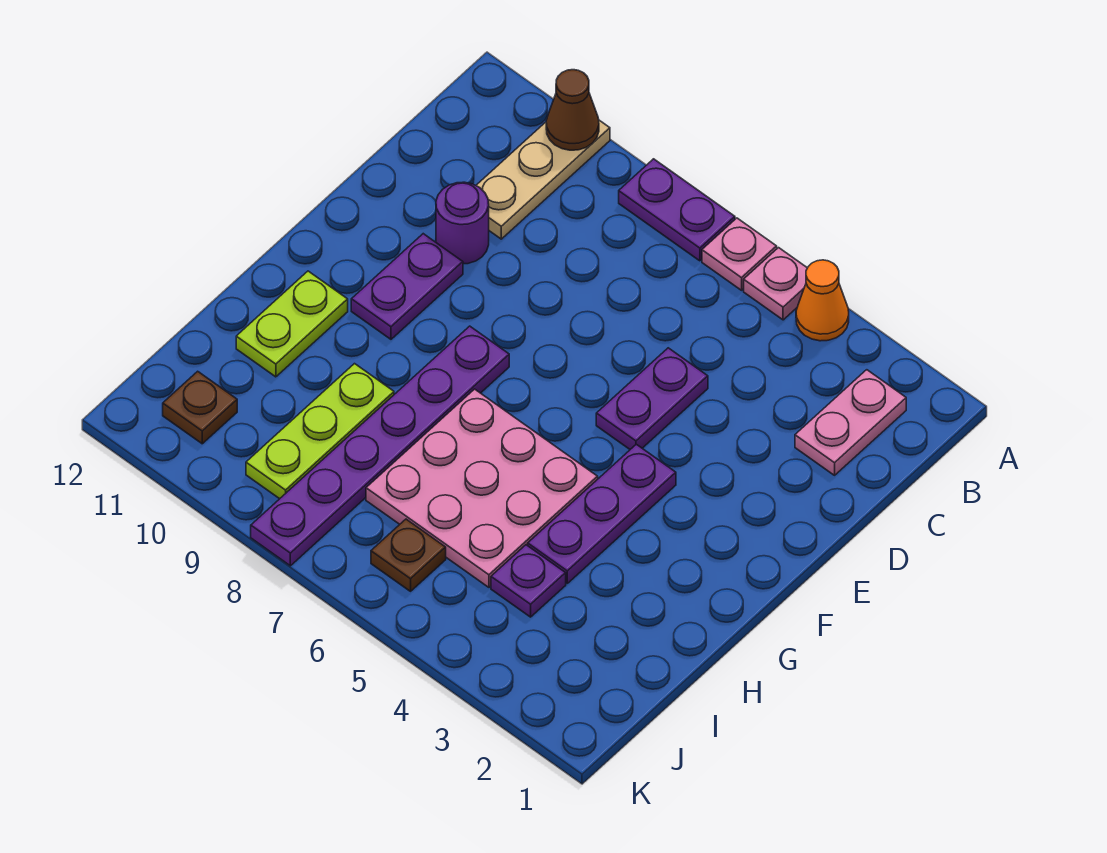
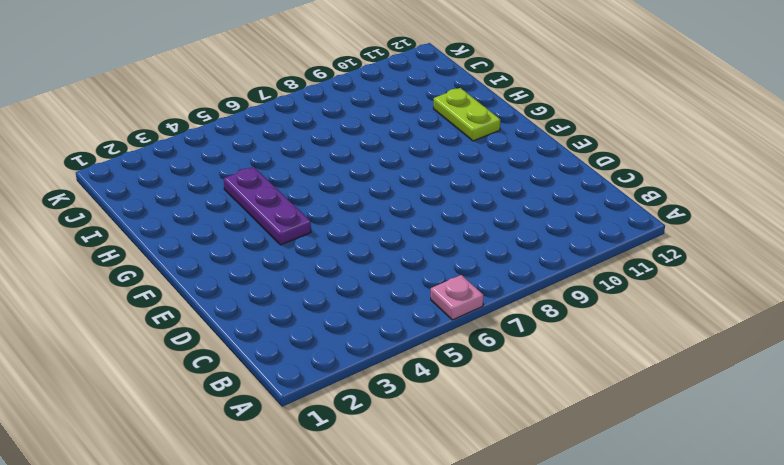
none -> orange cone A4 level 1
none -> pink plate A5 level 1
none -> purple plate A7:A8 level 1

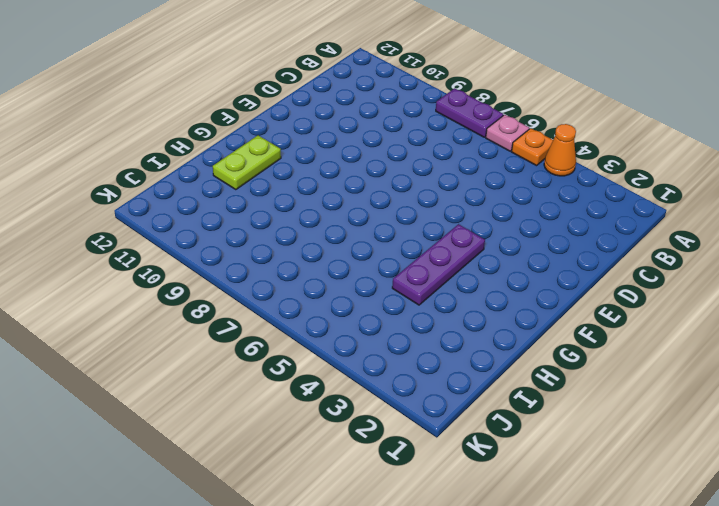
orange plate A5 level 1 -> pink plate A5 level 1
none -> tan plate A10:C10 level 1
none -> pink plate B2:C2 level 1
none -> purple plate D5:E5 level 1

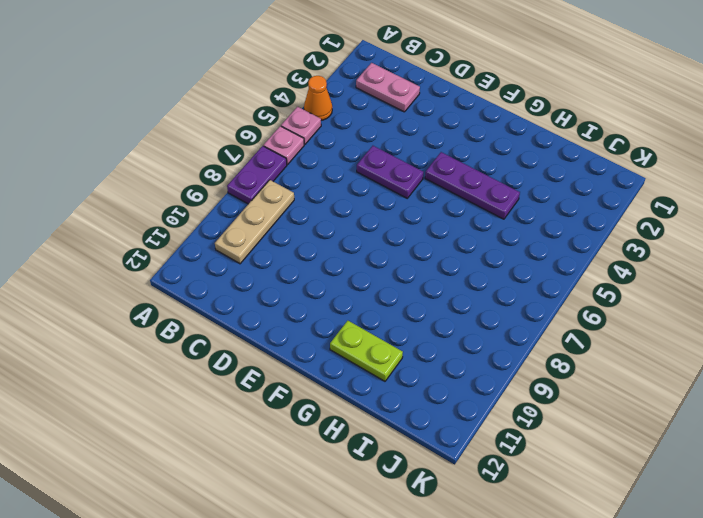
tan plate B8:B10 level 1 -> tan plate A10:C10 level 1
none -> purple round brick D10 level 1
none -> purple plate E10:F10 level 1
none -> purple plate F8:K8 level 1

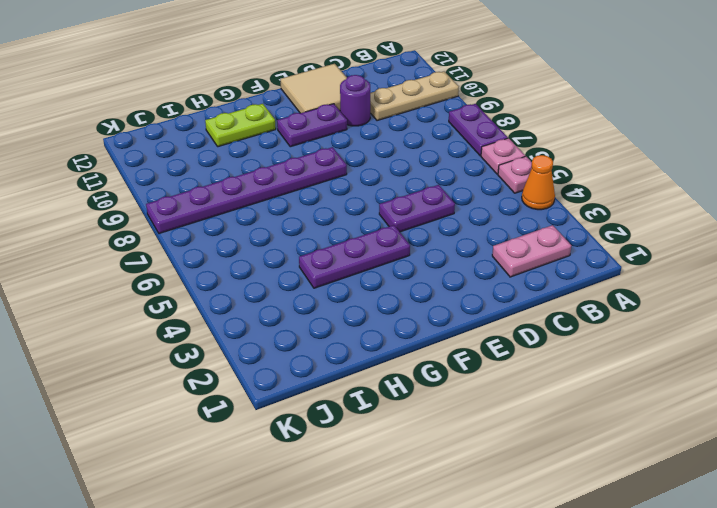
tan tile D11:E12 level 1 -> none
none -> pink plate G5:I7 level 1
none -> lime plate H9:J9 level 1
none -> purple plate I4 level 1

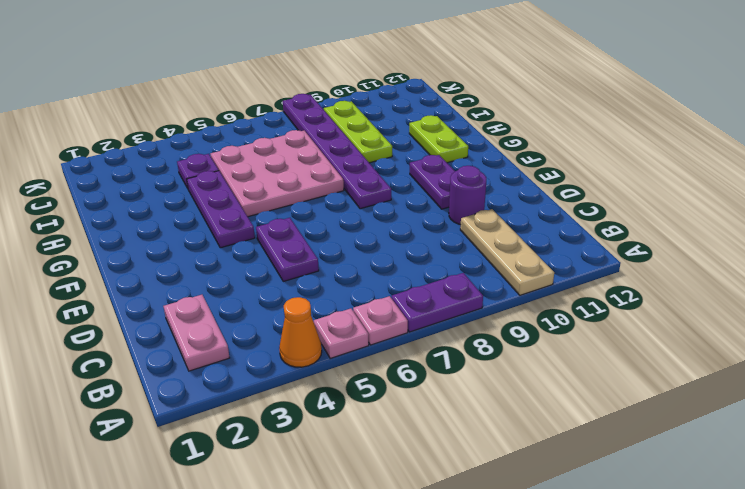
none -> brown plate J6 level 1
none -> brown plate J11 level 1
none -> brown cone A10 level 2

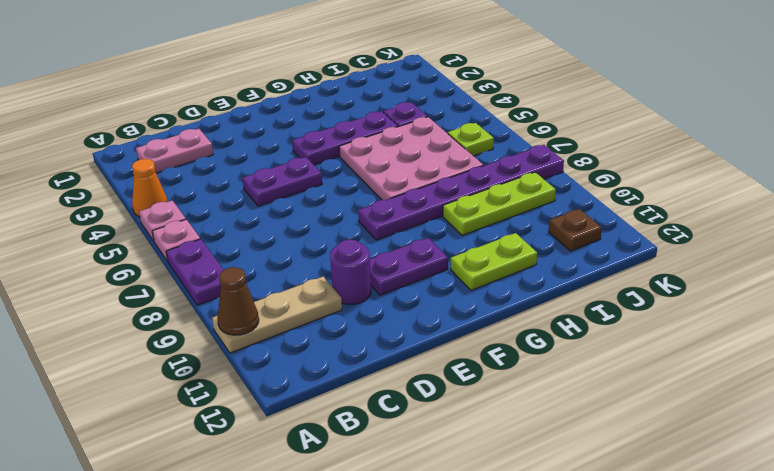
lime plate J6 level 1 -> brown plate J6 level 1

